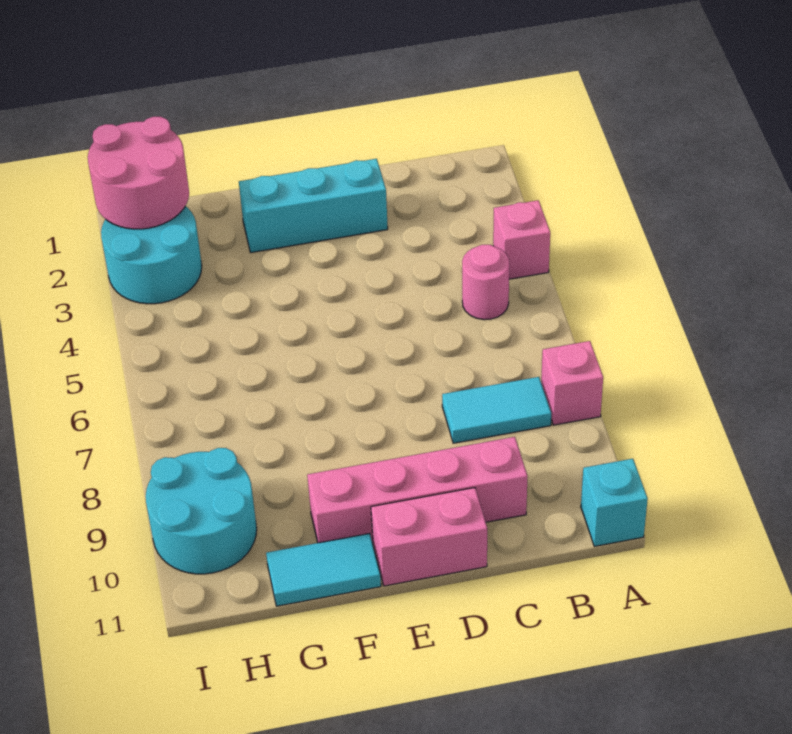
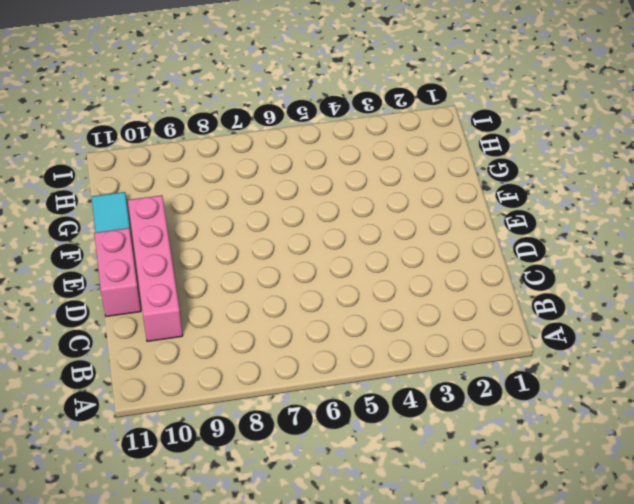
none -> pink brick A4 level 1
none -> pink brick A8 level 1
none -> cyan brick A11 level 1

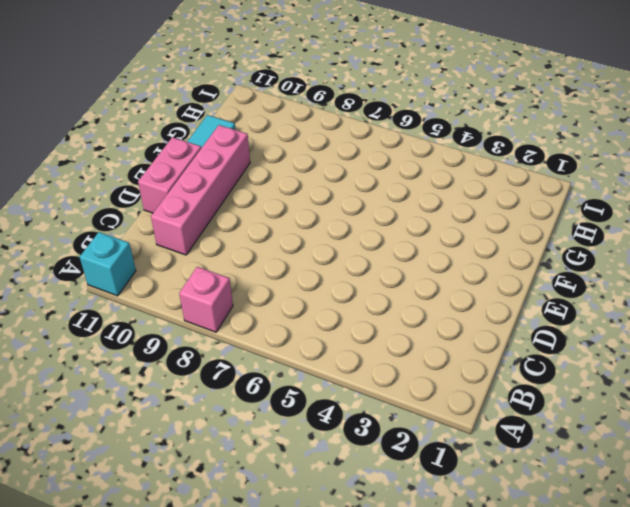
none -> pink brick A4 level 1
none -> pink round brick B5 level 1
none -> cyan tile B8:C8 level 1

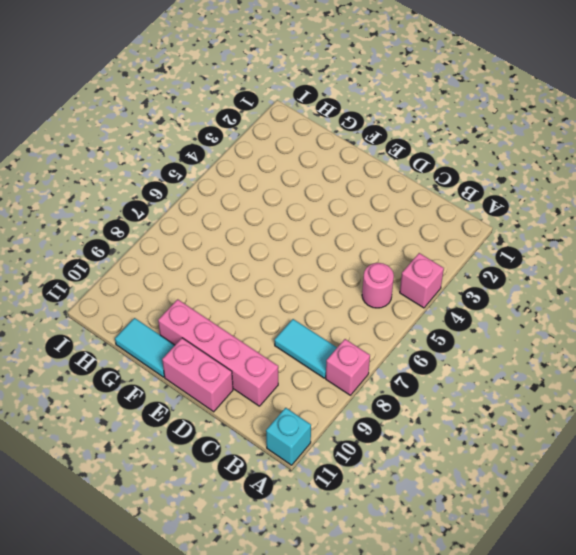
none -> cyan brick D2:F2 level 1
none -> cyan round brick H2:I3 level 1
none -> cyan round brick H9:I10 level 1

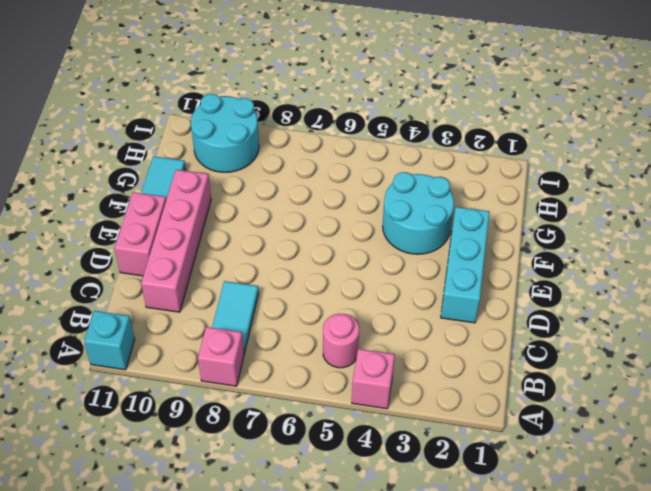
cyan round brick F3:G4 level 1 -> cyan round brick H2:I3 level 1
none -> pink round brick H1:I2 level 2

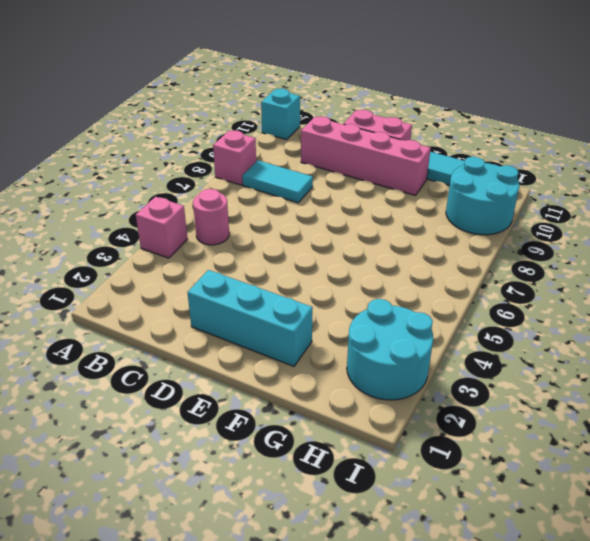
none -> pink round brick H1:I2 level 2

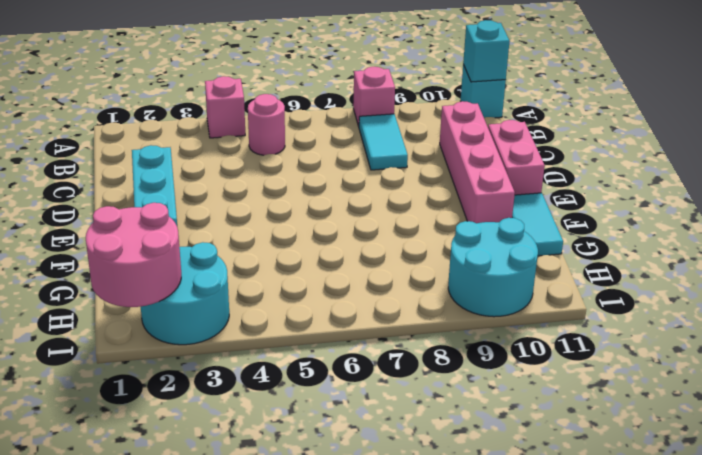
cyan brick A11 level 2 -> none

